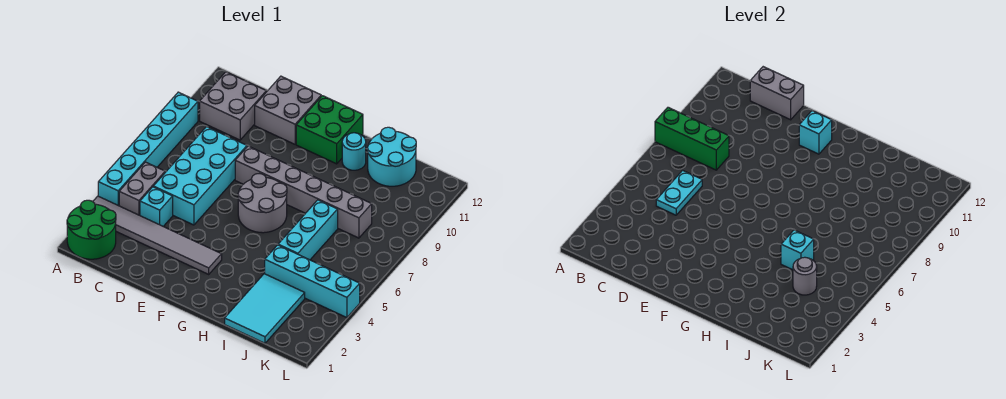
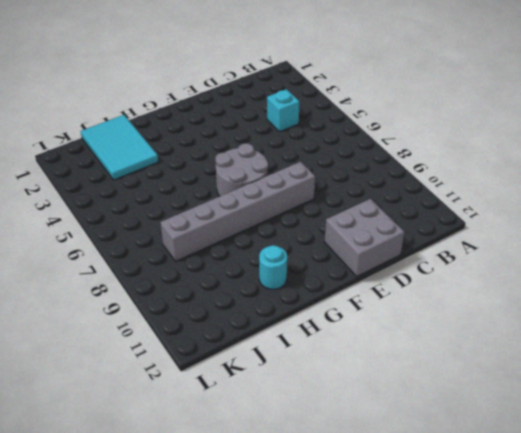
none -> green round brick A1:B2 level 1
none -> grey tile A3:F3 level 1
none -> cyan brick A4:A9 level 1

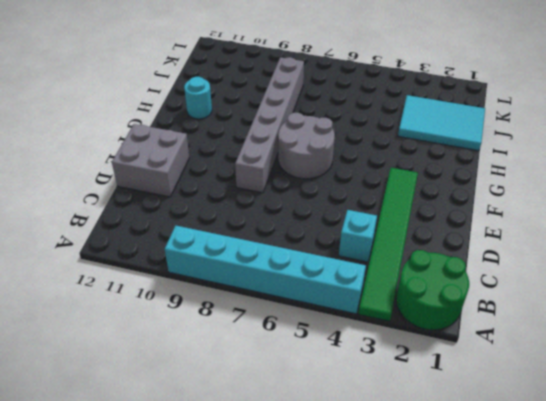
green tile A3:F3 level 1 -> grey tile A3:F3 level 1
none -> grey brick B4:B5 level 1
none -> grey brick B10:C11 level 1
none -> cyan brick C5:D8 level 1

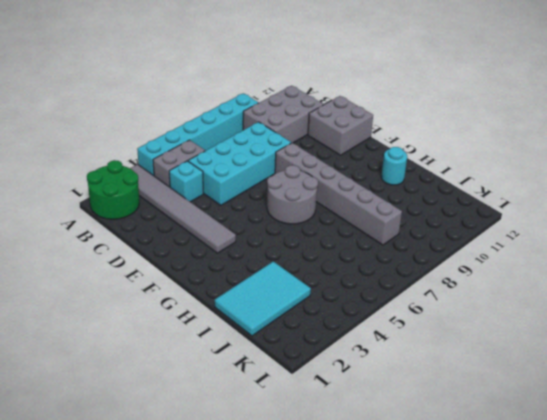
grey brick B9:C11 level 1 -> grey brick B10:C11 level 1
none -> green brick F11:G12 level 1
none -> cyan brick I4:L4 level 1
none -> cyan brick I5:I7 level 1

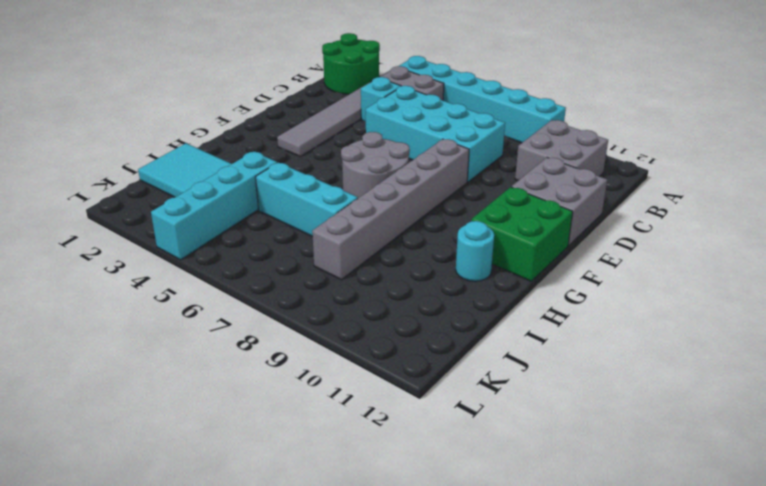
none -> cyan round brick I11:J12 level 1
none -> green brick A8:C8 level 2
none -> cyan plate C5:C6 level 2

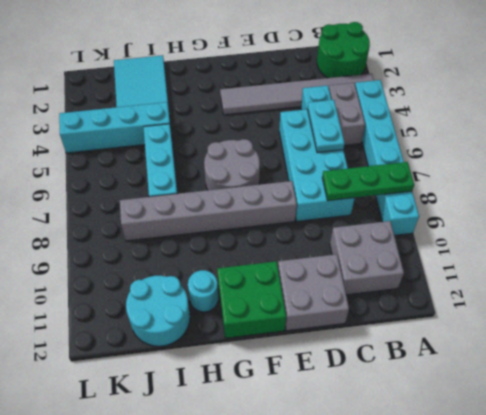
green plate A8:C8 level 2 -> green brick A8:C8 level 2
none -> grey brick C12:D12 level 2
none -> cyan brick F11 level 2
none -> cyan brick I5 level 2

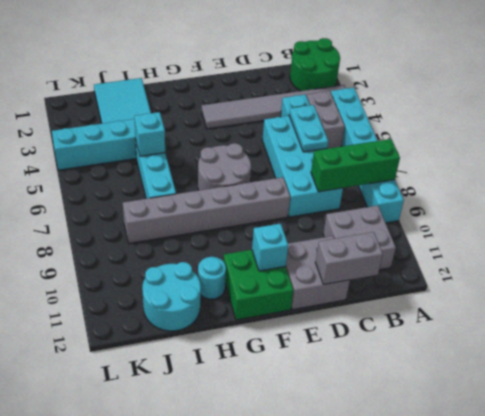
none -> grey round brick J4 level 2

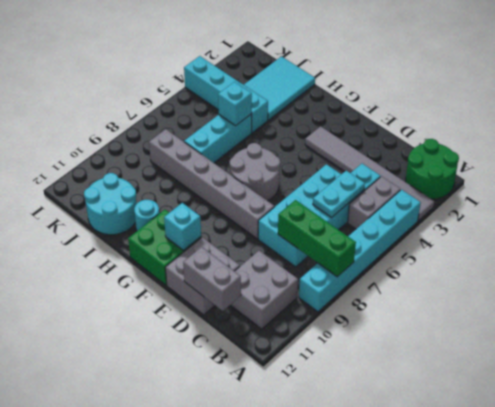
none -> grey round brick J4 level 2

